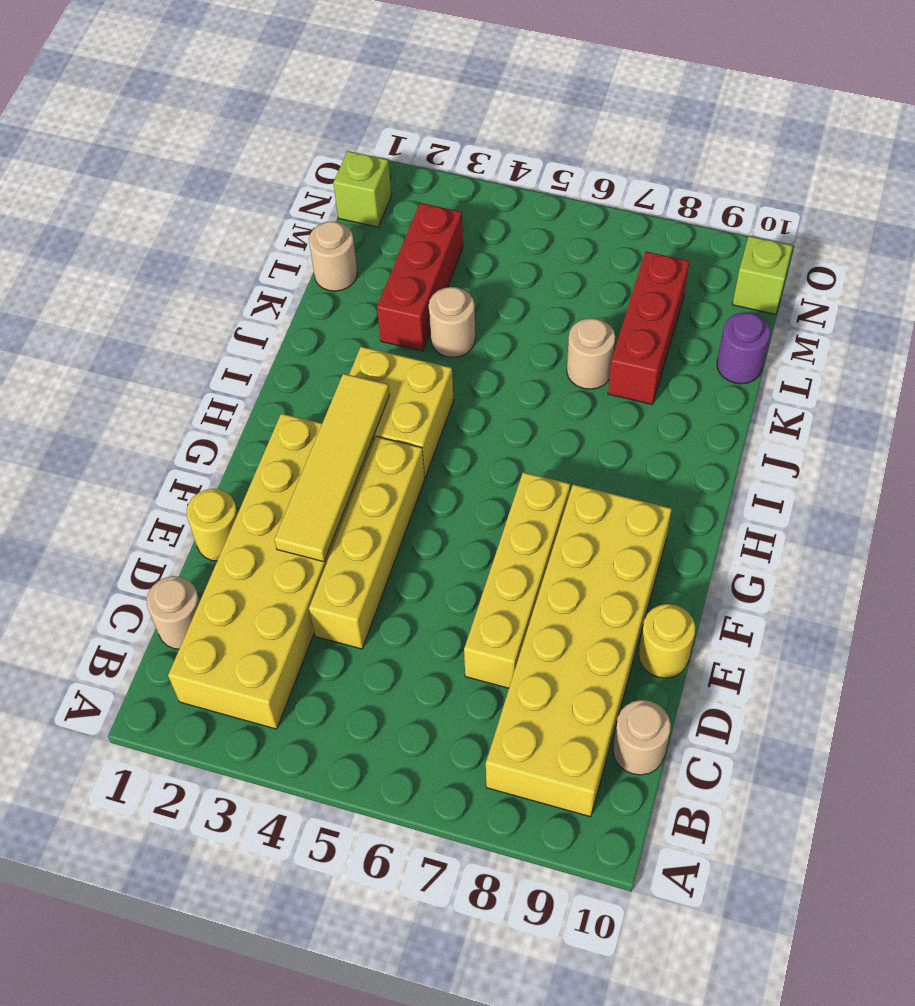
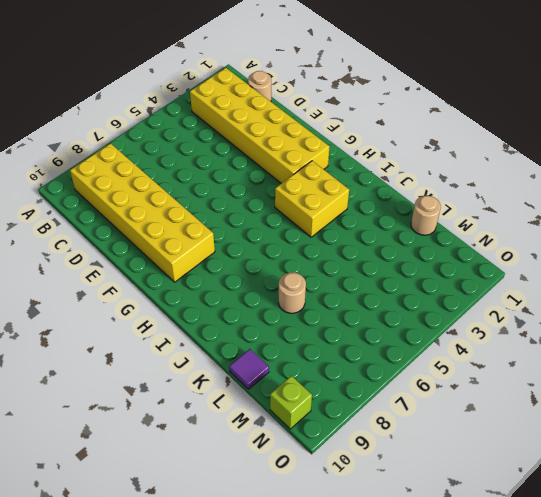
purple tile L10 level 1 -> purple round brick L10 level 1
none -> tan round brick C10 level 1
none -> yellow brick D4:G4 level 1
none -> yellow brick D7:G7 level 1

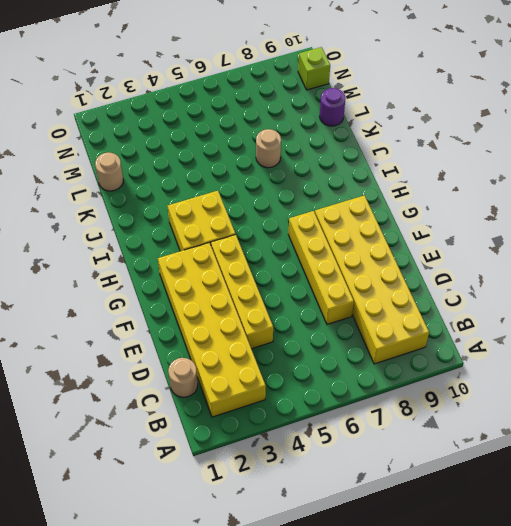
none -> tan round brick C10 level 1
none -> yellow round brick E1 level 1
none -> yellow round brick E10 level 1

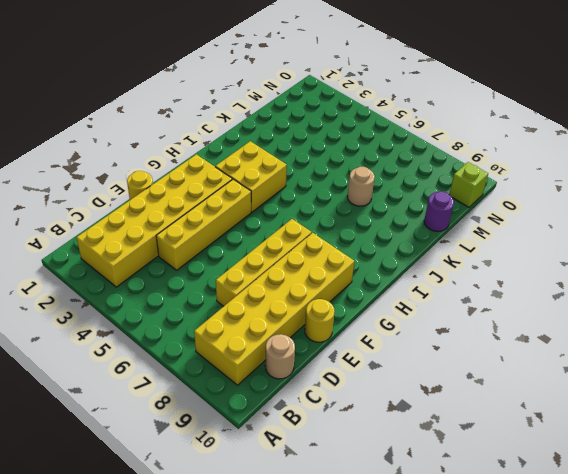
none -> tan round brick C1 level 1
none -> red brick K3:M3 level 1
none -> tan round brick K4 level 1

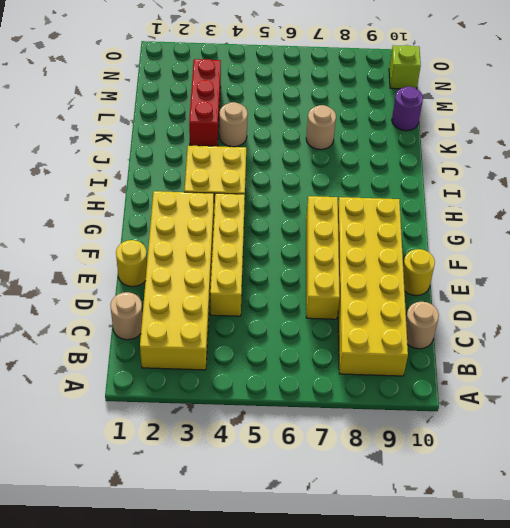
none -> red brick K8:M8 level 1
none -> tan round brick L1 level 1
none -> lime brick N1 level 1

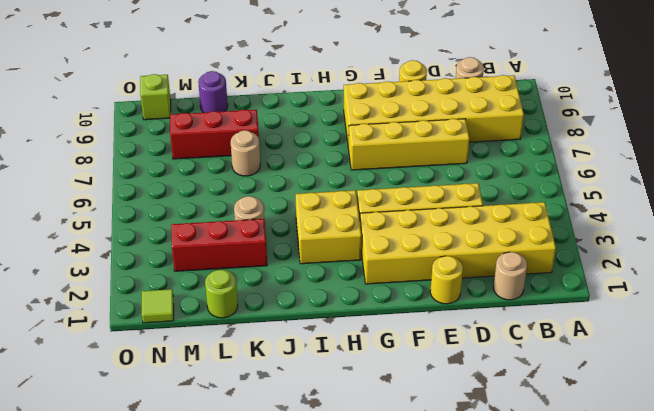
lime round brick L1 level 1 -> tan round brick L1 level 1
lime tile N1 level 1 -> lime brick N1 level 1
none -> yellow tile E3:H3 level 2

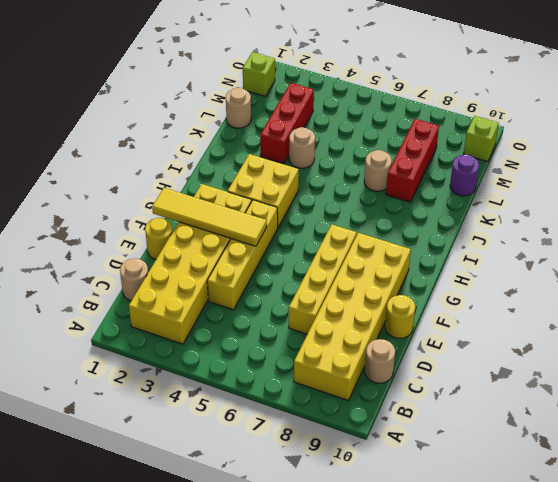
yellow tile F1:F4 level 2 -> yellow tile E3:H3 level 2

